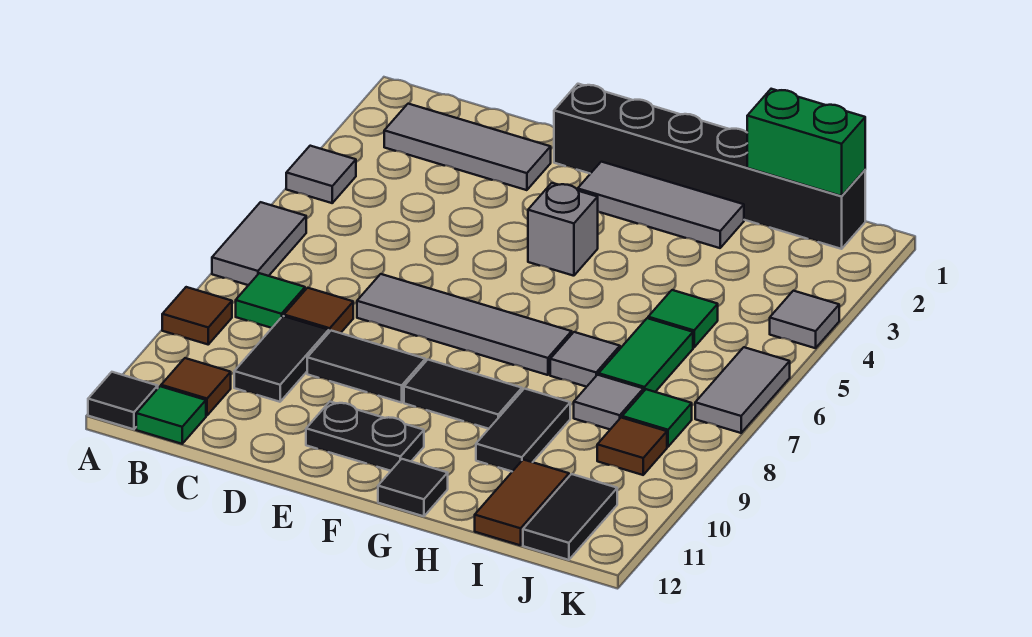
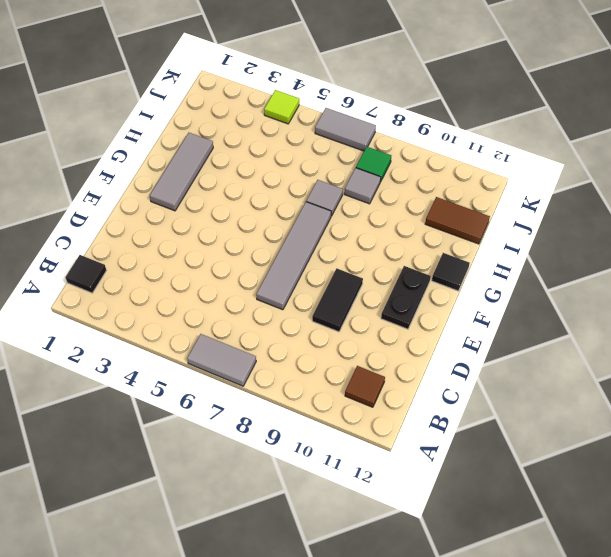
black tile B1 level 1 -> black tile A12 level 1
lime tile K4 level 1 -> grey tile K4 level 1
none -> grey tile A4 level 1
none -> brown tile A9 level 1
none -> grey tile B2:D2 level 1
none -> green tile B8 level 1

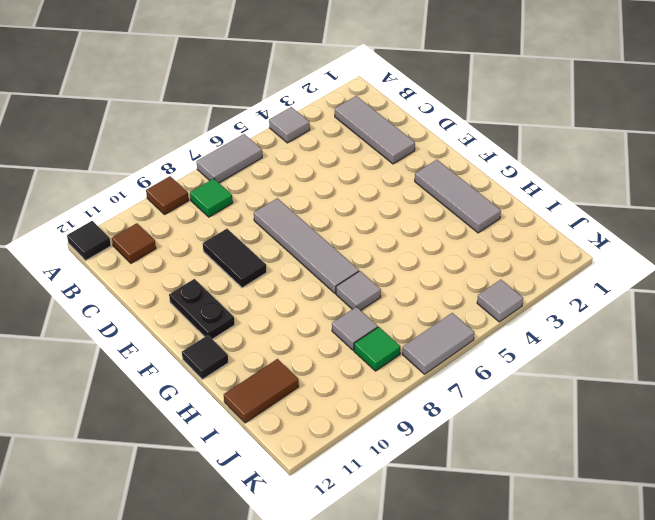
none -> green tile B12 level 1
none -> brown tile C8 level 1
none -> black tile C9:C10 level 1
none -> black brick E1:J1 level 1

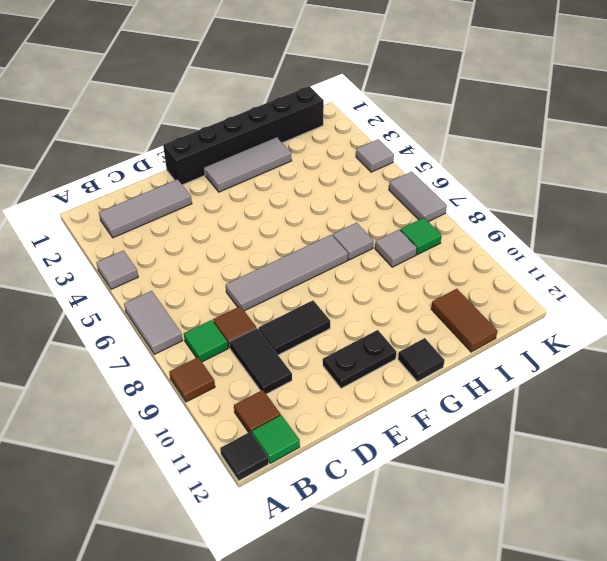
none -> grey brick F4 level 1
none -> black tile F9:G9 level 1
none -> black tile H9:H10 level 1
none -> green tile I5 level 1

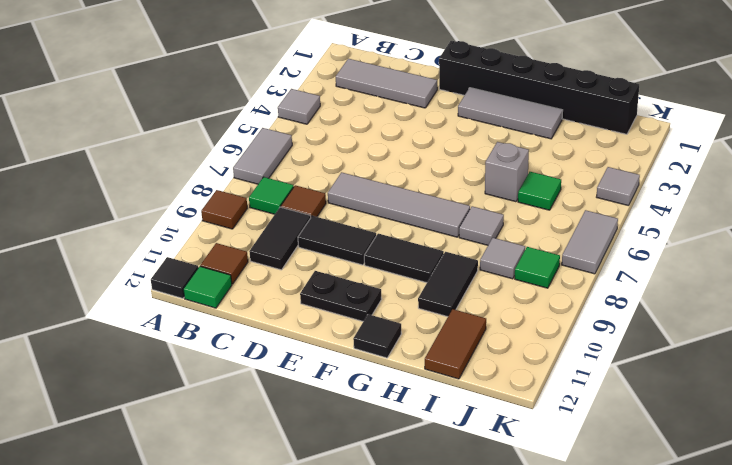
grey brick H5 level 1 -> grey brick F4 level 1
none -> green tile I6:I7 level 1
none -> brown tile J9 level 1
none -> black tile J11:J12 level 1
none -> green brick I1:J1 level 2

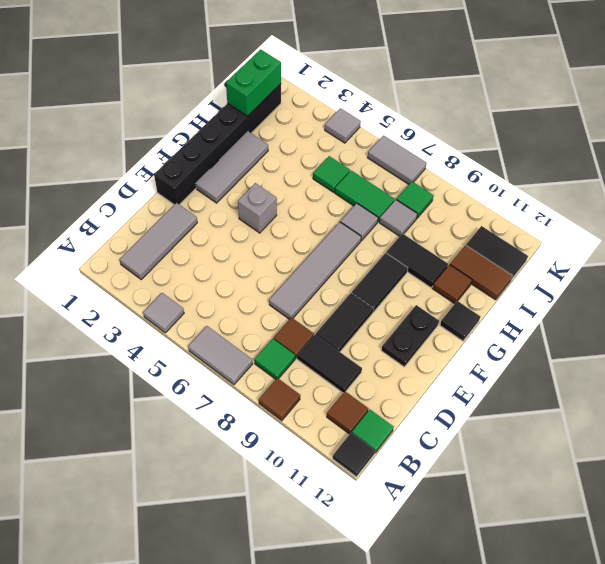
brown tile H11 level 1 -> brown tile J9 level 1

